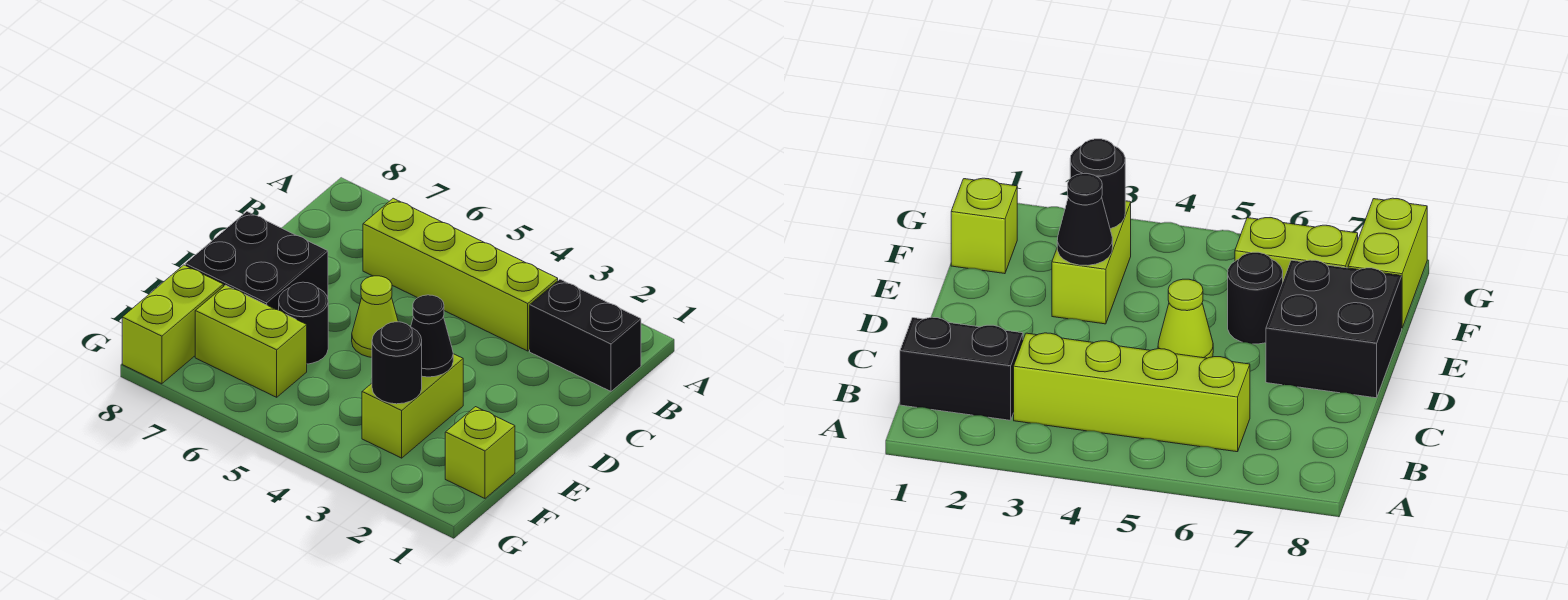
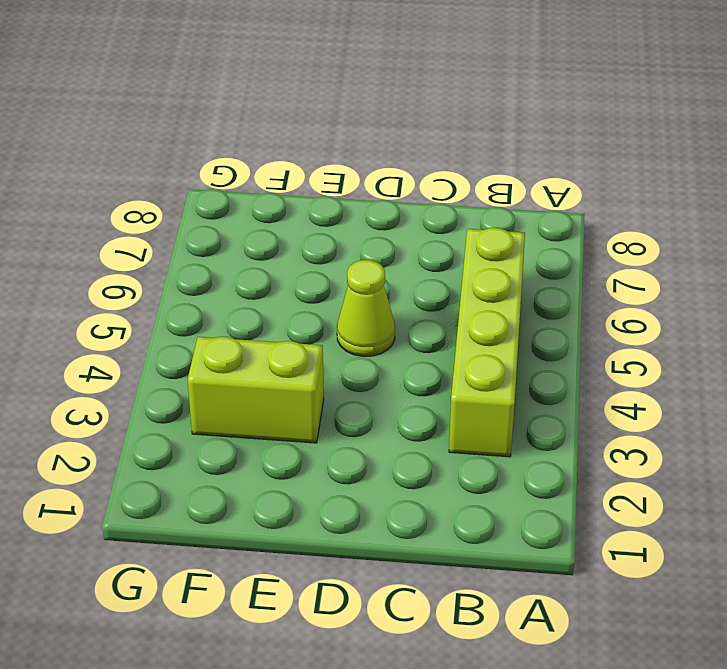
none -> black brick B1:B2 level 1
none -> black brick D7:E8 level 1

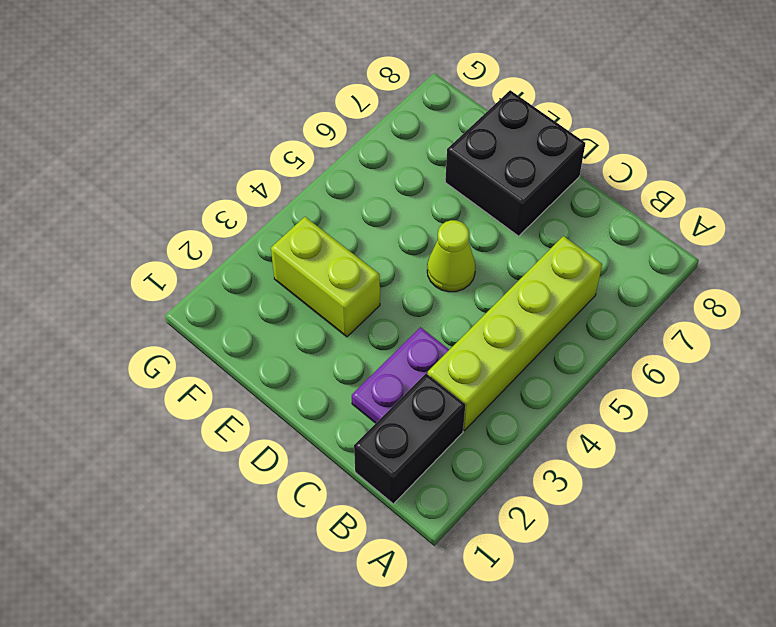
purple plate C2:C3 level 1 -> none
none -> black round brick E6 level 1
none -> lime brick F1 level 1

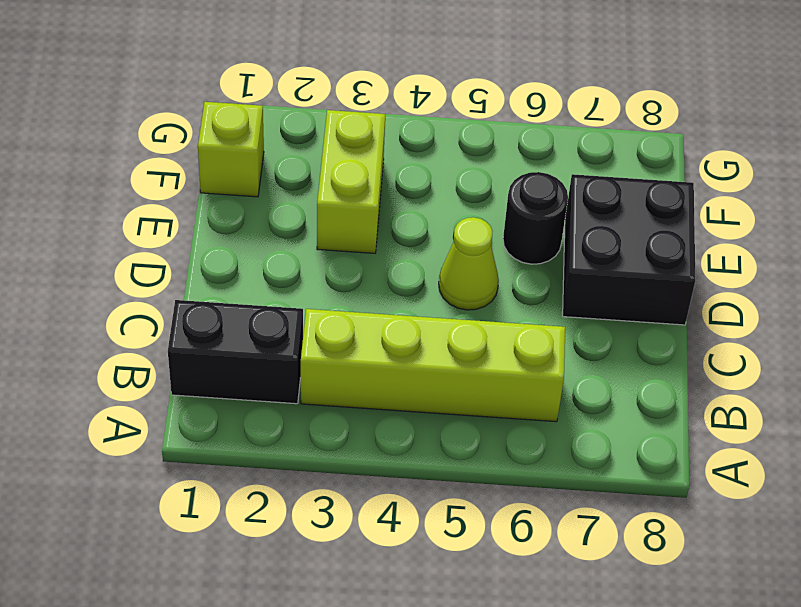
none -> lime brick F6:F7 level 1
none -> lime brick F8:G8 level 1

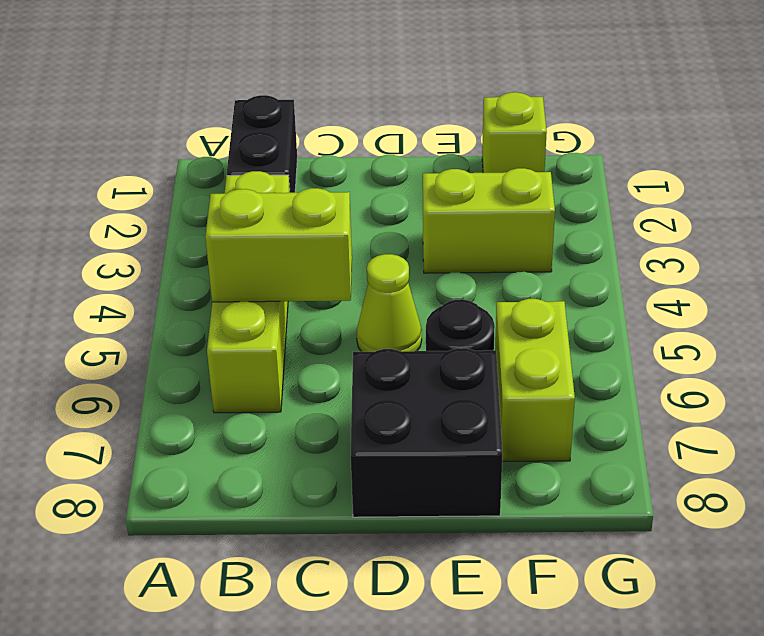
lime brick B5:C5 level 2 -> lime brick F8:G8 level 1
none -> black cone E3 level 2
none -> black round brick F3 level 2

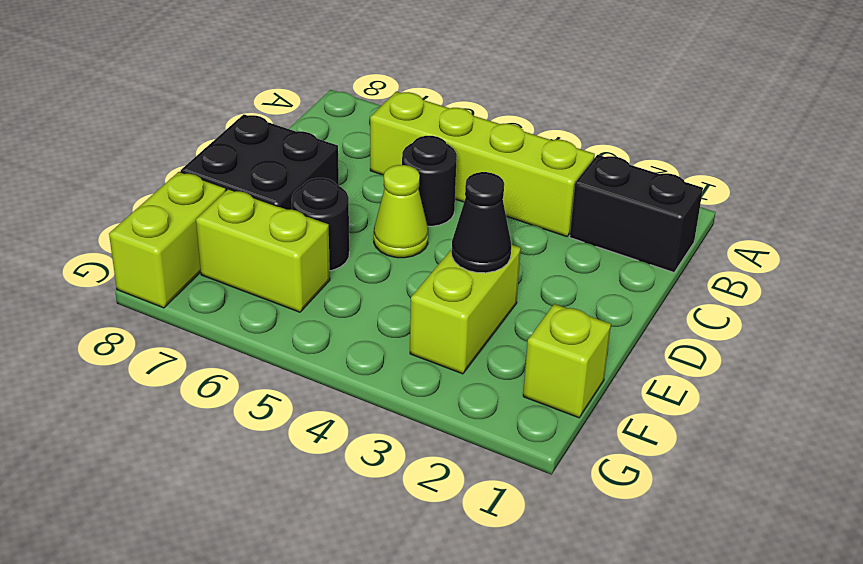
black round brick C5 level 1 -> black round brick F3 level 2

